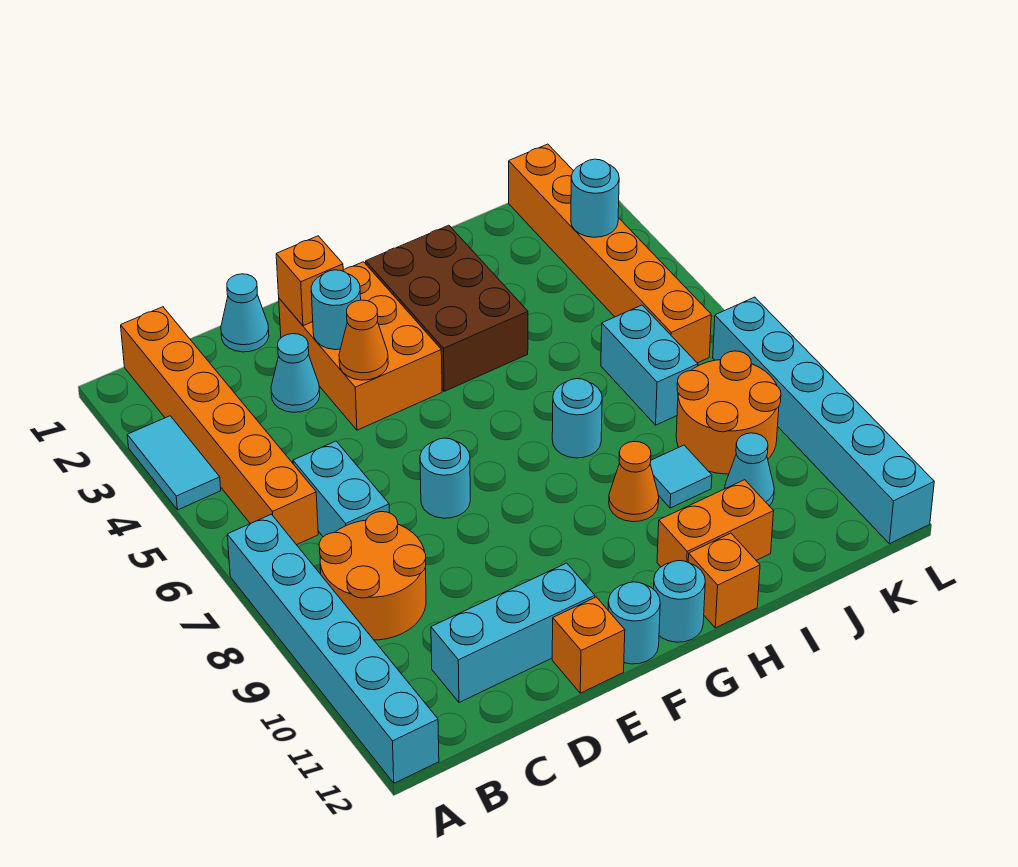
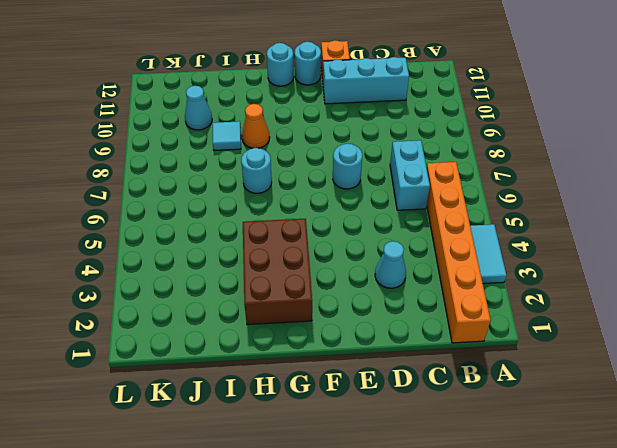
none -> cyan brick A7:A12 level 1
none -> orange round brick B8:C9 level 1
none -> cyan cone D1 level 1

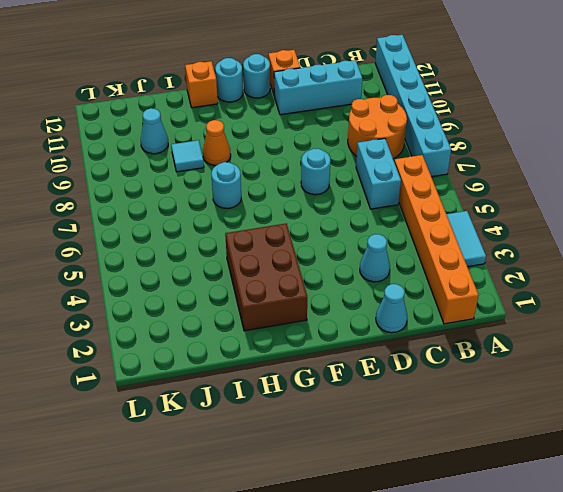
none -> orange brick E2:F4 level 1
none -> orange brick H11:I11 level 1
none -> cyan brick J6:J7 level 1

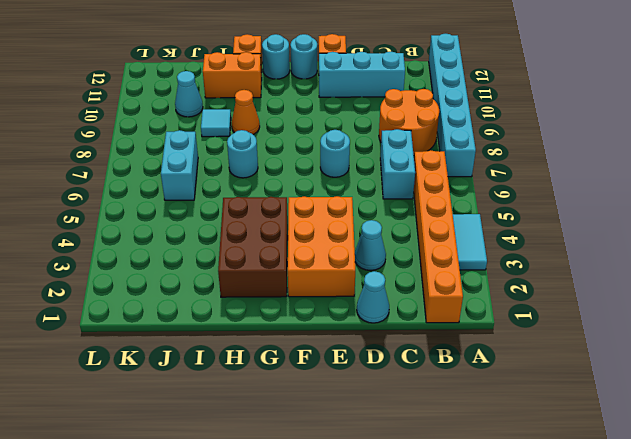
none -> orange round brick J8:K9 level 1
none -> orange brick K1:K6 level 1
none -> cyan brick L7:L12 level 1

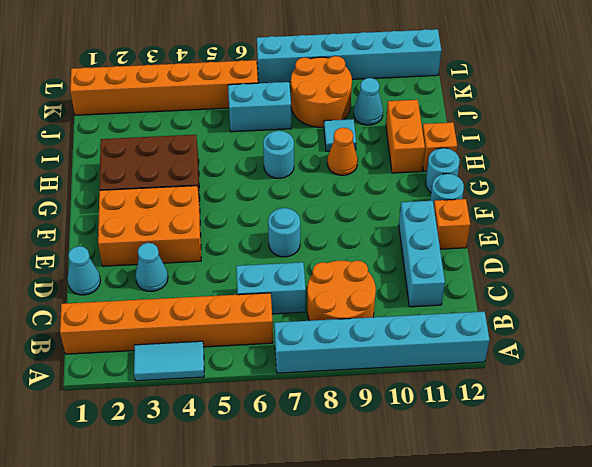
none -> orange brick E2 level 2
none -> cyan round brick E3 level 2
none -> orange cone E4 level 2

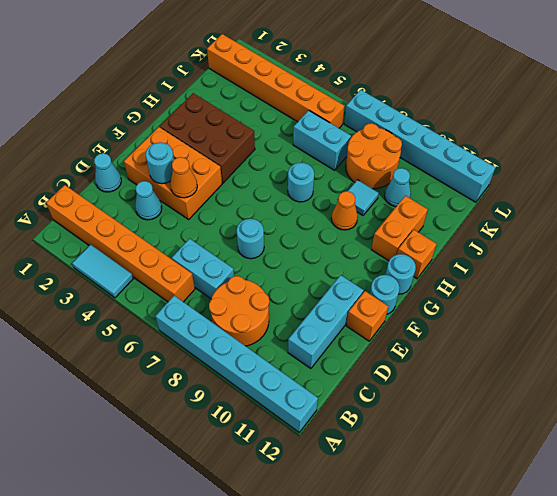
none -> orange brick E2 level 2
none -> cyan round brick K3 level 2

